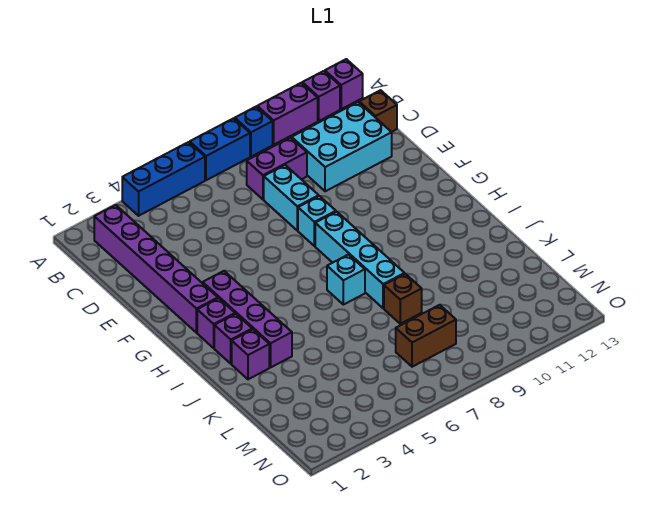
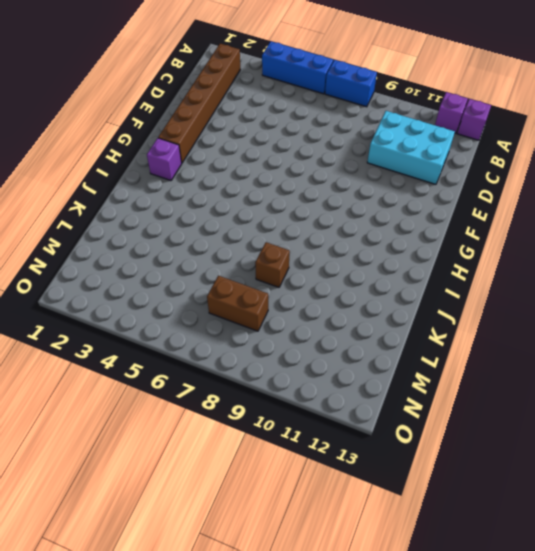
brown brick B2:G2 level 1 -> purple brick B2:G2 level 1
none -> blue brick A9 level 1
none -> purple brick A10:A11 level 1
none -> purple brick C8:C9 level 1

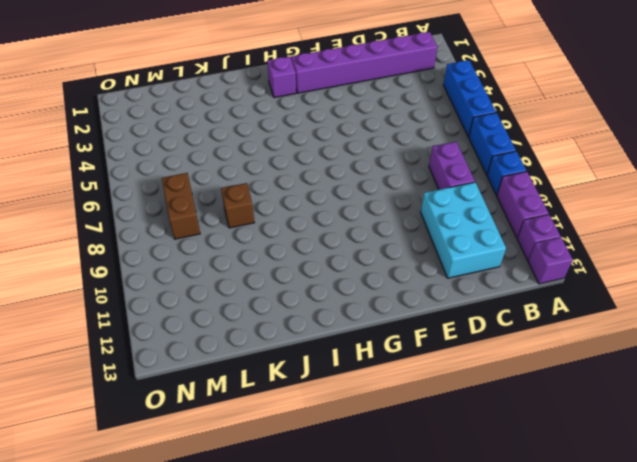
none -> brown brick C13 level 1
none -> cyan brick D8:E8 level 1
none -> cyan brick F8 level 1

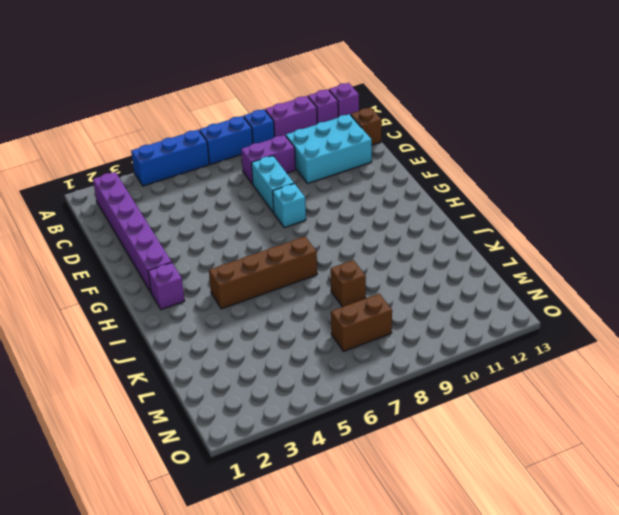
brown brick I4:I7 level 1 -> cyan brick I7 level 1
none -> purple brick G3:J3 level 1
none -> cyan brick G8:J8 level 1
none -> purple brick I2 level 1

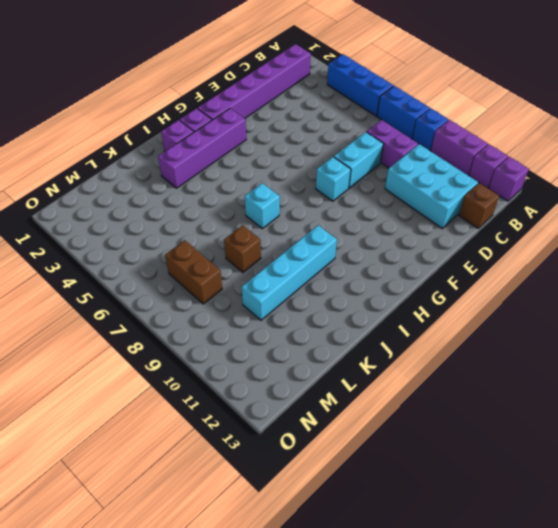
cyan brick I10:L10 level 1 -> cyan brick G8:J8 level 1
none -> purple brick J2 level 1

